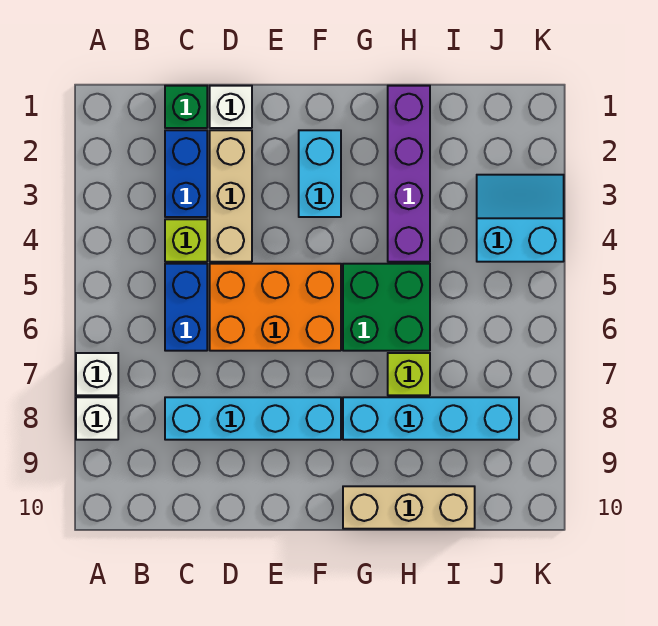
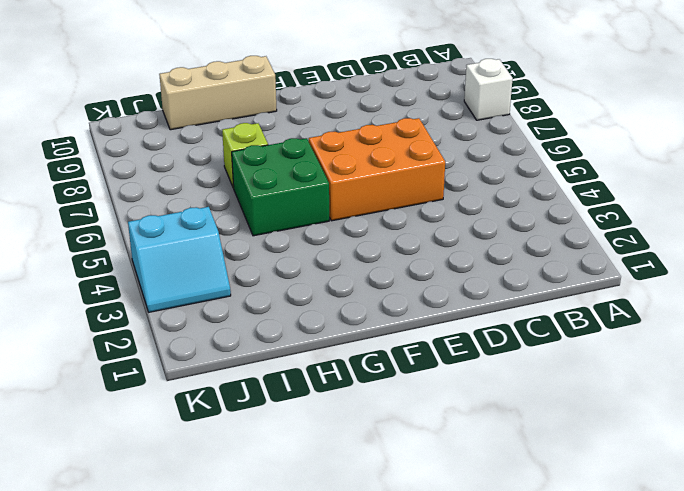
none -> white brick A7 level 1
none -> green brick C1 level 1
none -> blue brick C2:C3 level 1

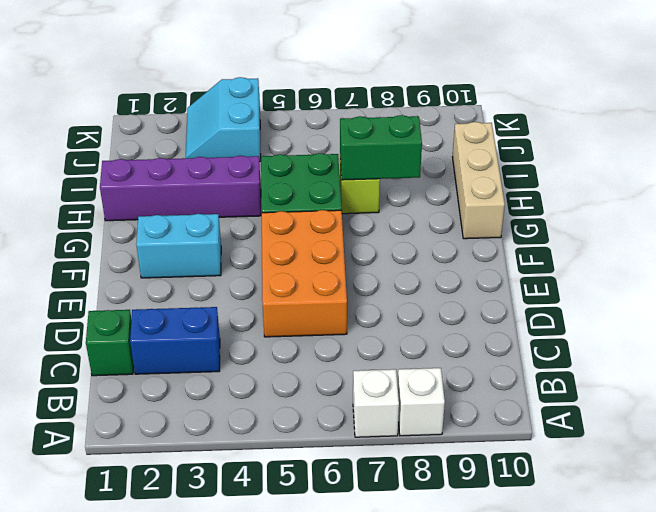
green brick H7:H8 level 2 -> none
none -> lime brick C4 level 1
none -> blue brick C5:C6 level 1
none -> cyan brick C8:F8 level 1

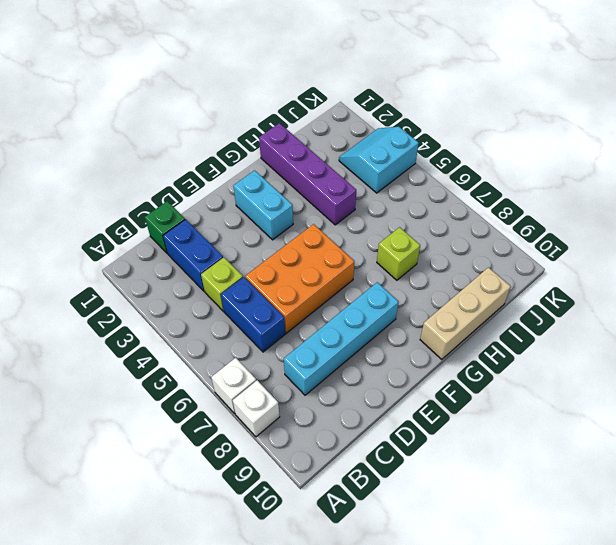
none -> white brick D1 level 1
none -> tan brick D2:D4 level 1
none -> green brick G5:H6 level 1

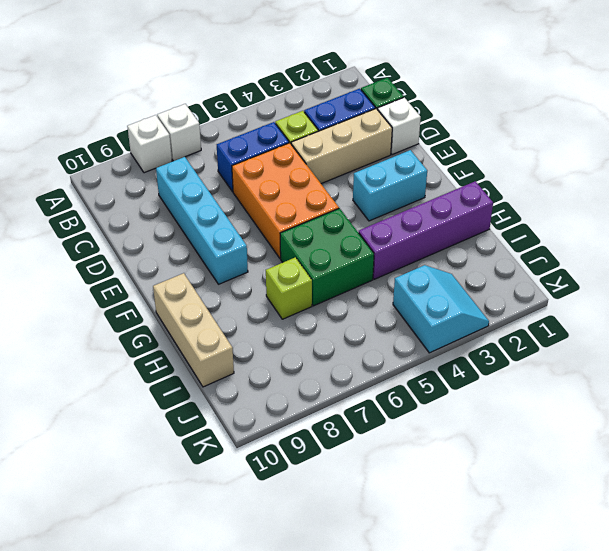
none -> cyan brick G8:J8 level 1

